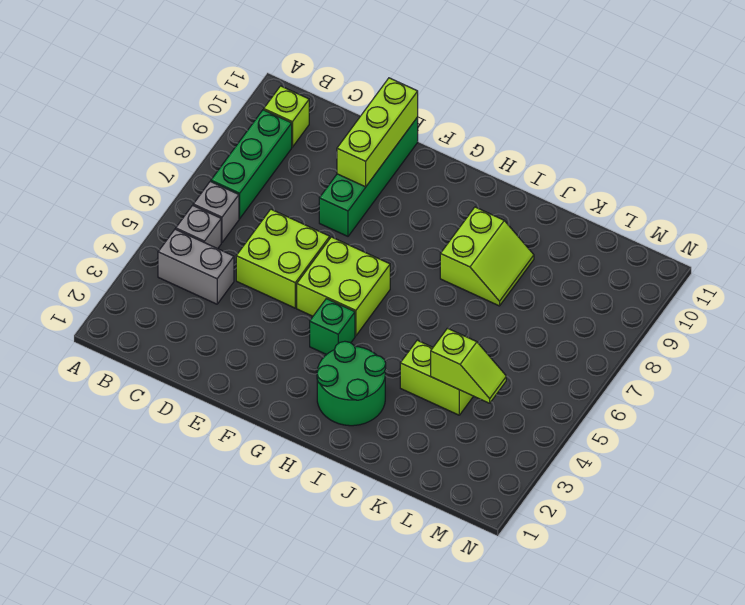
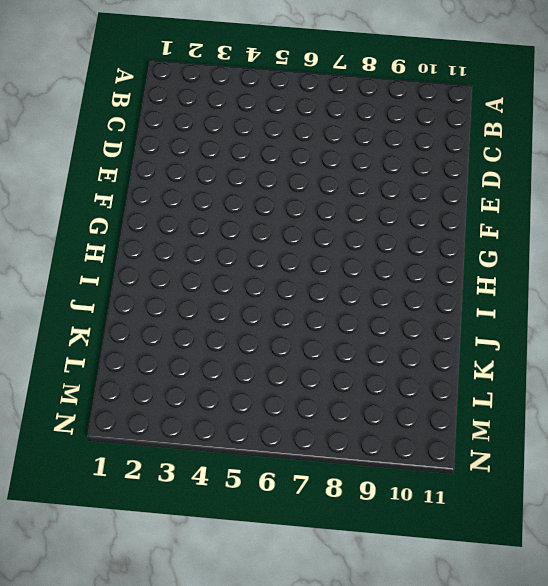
none -> grey brick B4:C4 level 1
none -> grey brick B5 level 1
none -> grey brick B6 level 1

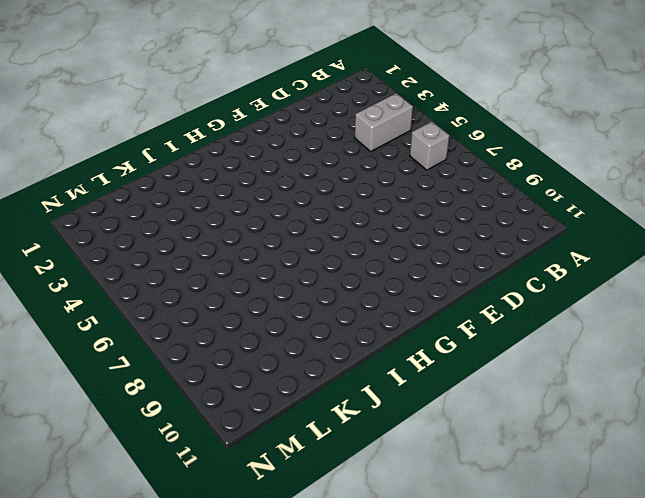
none -> grey brick B5 level 1
none -> green brick B7:B9 level 1
none -> lime brick B10 level 1

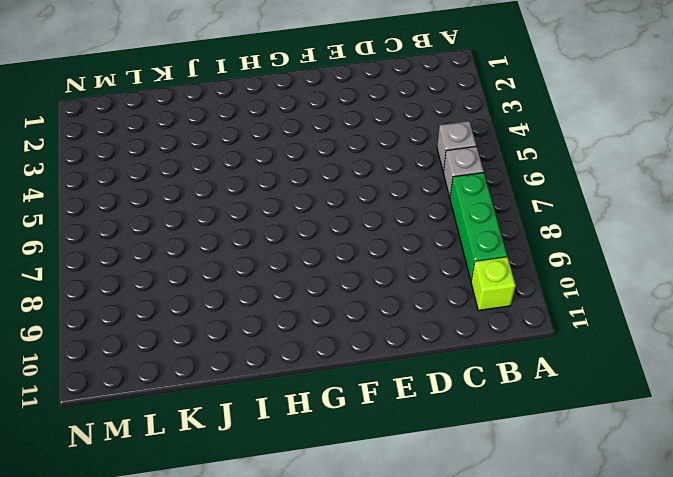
none -> grey brick B4:C4 level 1
none -> lime brick D5:E6 level 1
none -> green brick E8:E11 level 1

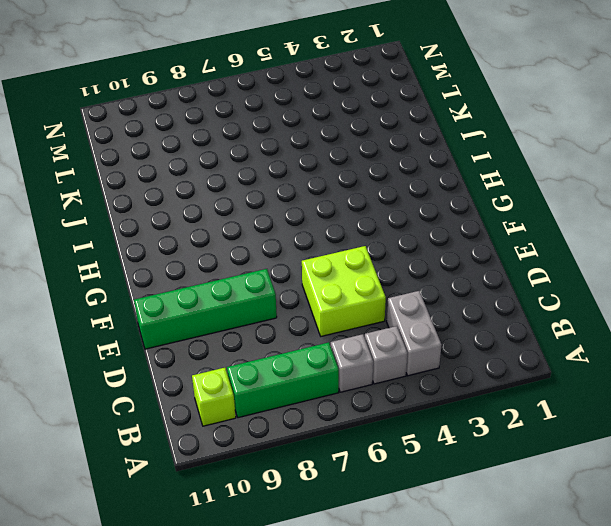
none -> lime brick F5:G6 level 1
none -> green brick G4 level 1
none -> green round brick H2:I3 level 1

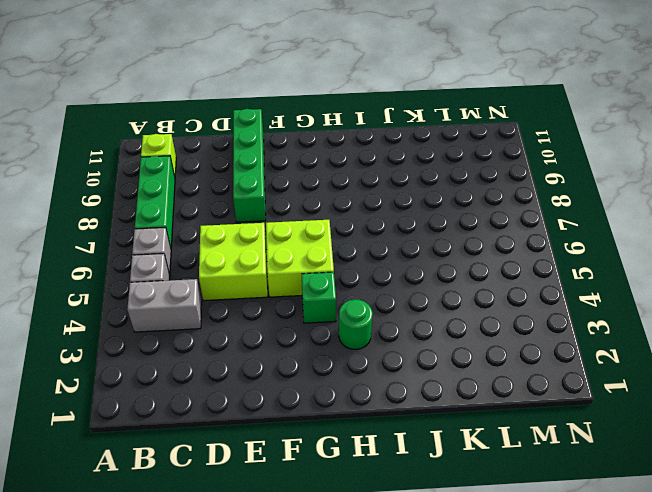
green round brick H3 level 1 -> green round brick H2:I3 level 1
none -> lime slope I8:J9 level 1 top I
none -> lime brick J4:K4 level 1
none -> lime brick E9:E11 level 2

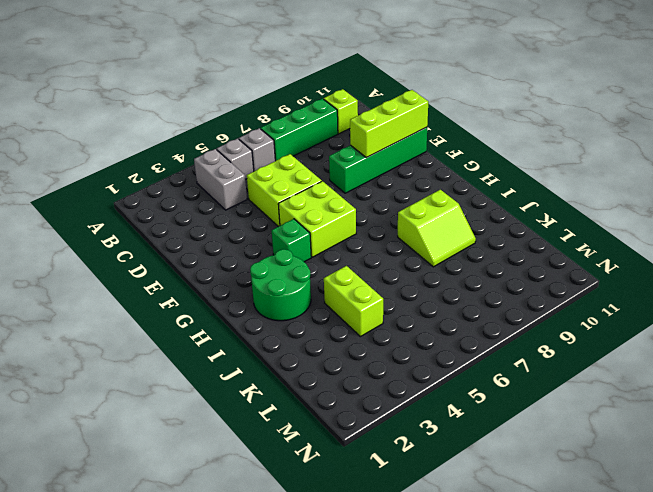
none -> lime slope K4:L4 level 2 top K

